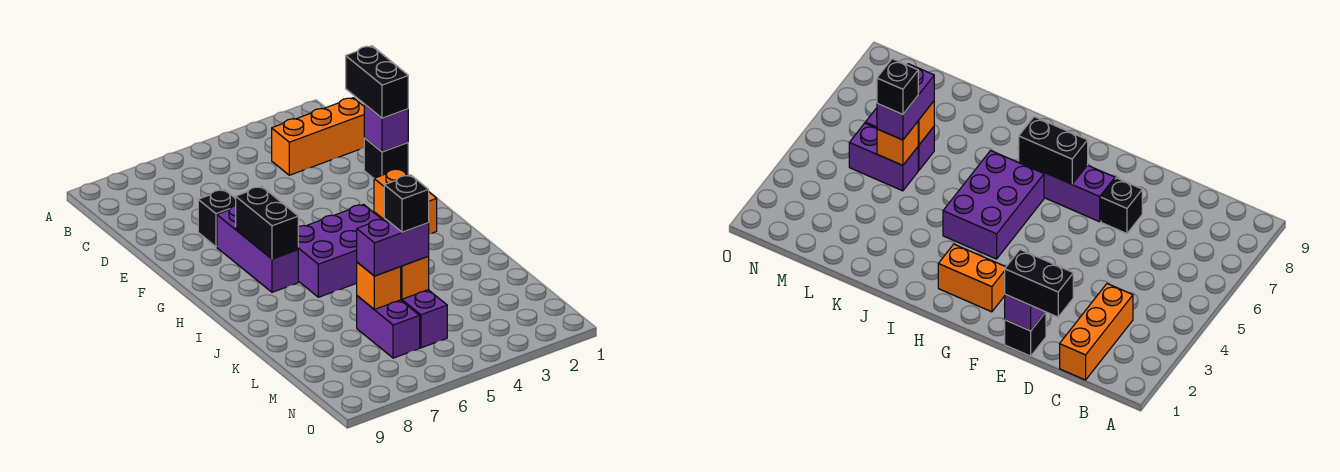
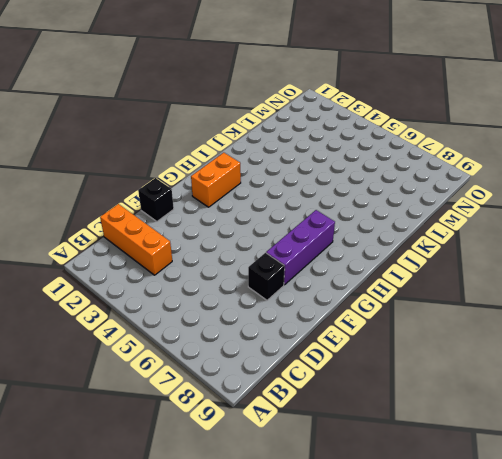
none -> purple brick H4:I6 level 1
none -> purple brick L5:M5 level 1
none -> purple brick L6:M6 level 1

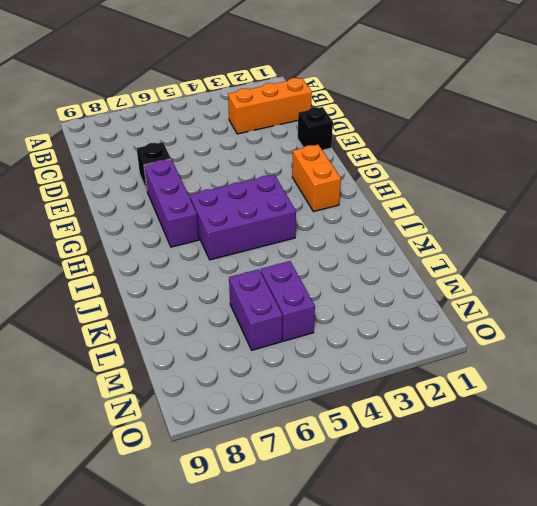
none -> purple brick E1 level 2
none -> black brick G7:H7 level 2
none -> orange brick L5 level 2

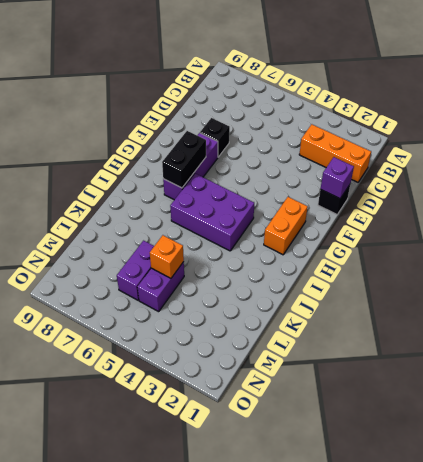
none -> orange brick L6 level 2
none -> black brick D1:E1 level 3
none -> purple brick L5:L6 level 3

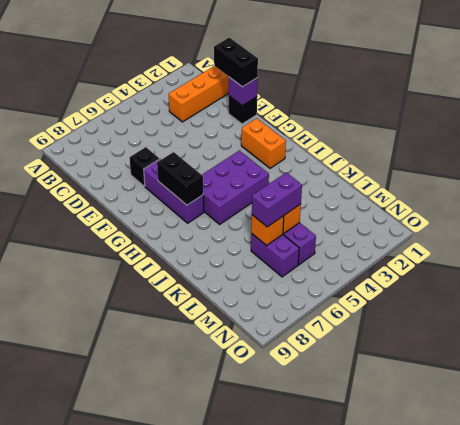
none -> black brick L5 level 4

